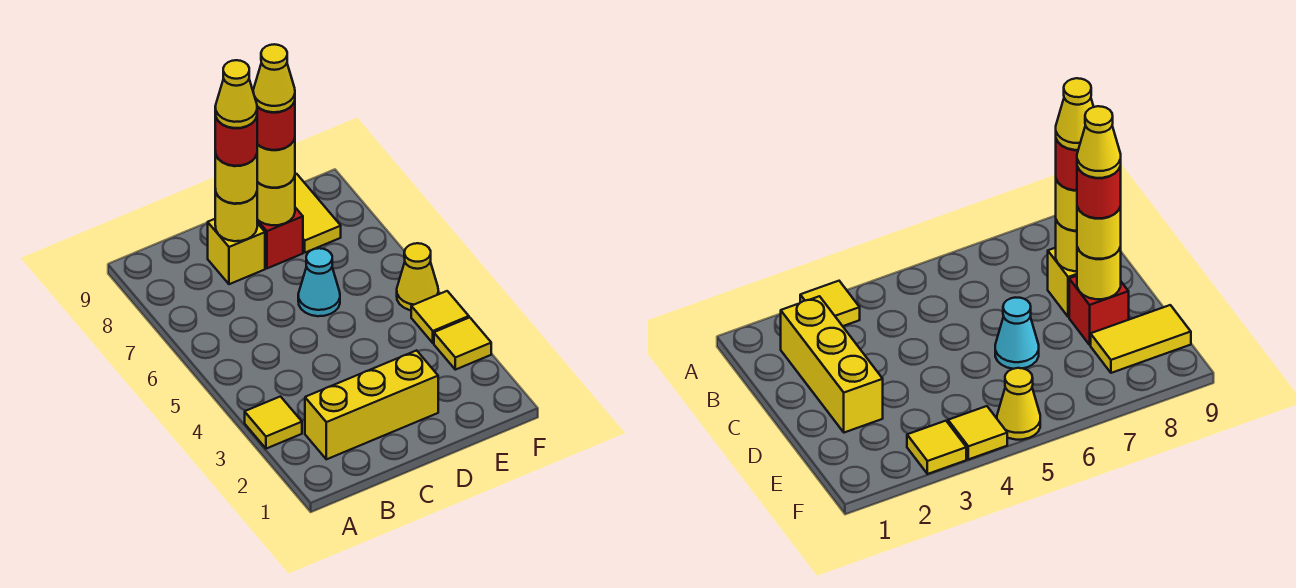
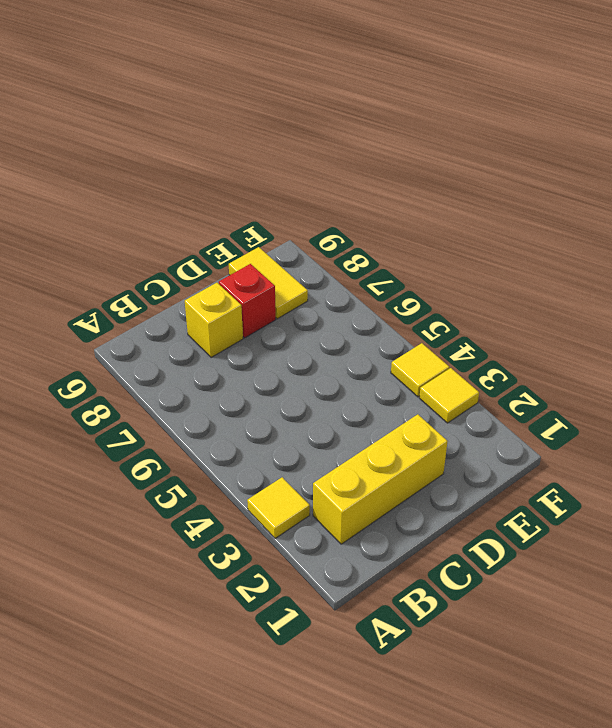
none -> cyan cone D6 level 1
none -> yellow cone F5 level 1
none -> yellow round brick C8 level 2

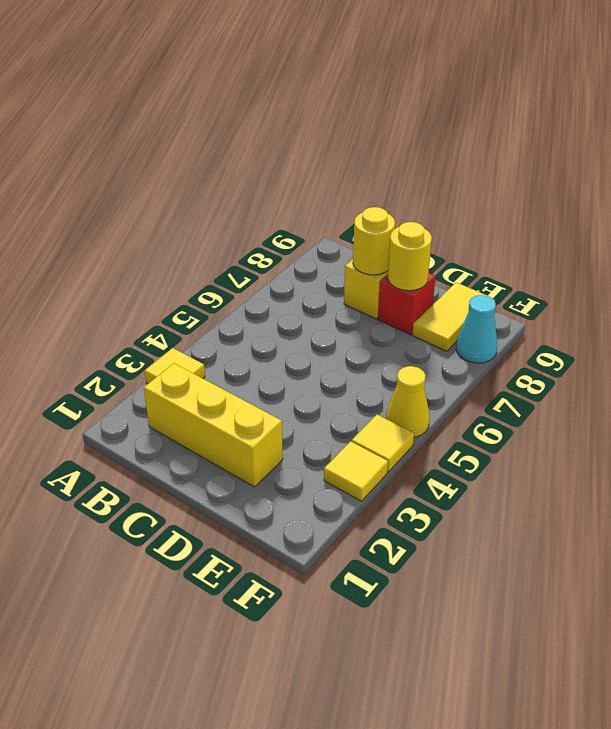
cyan cone F8 level 1 -> cyan cone D6 level 1
none -> yellow round brick C8 level 3
none -> yellow round brick D8 level 3
none -> red round brick C8 level 4

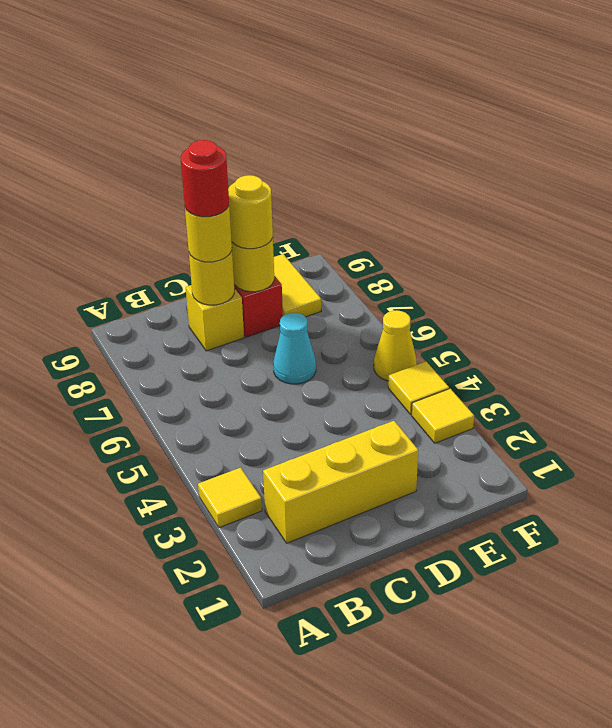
none -> red round brick D8 level 4
none -> yellow cone C8 level 5
none -> yellow cone D8 level 5

